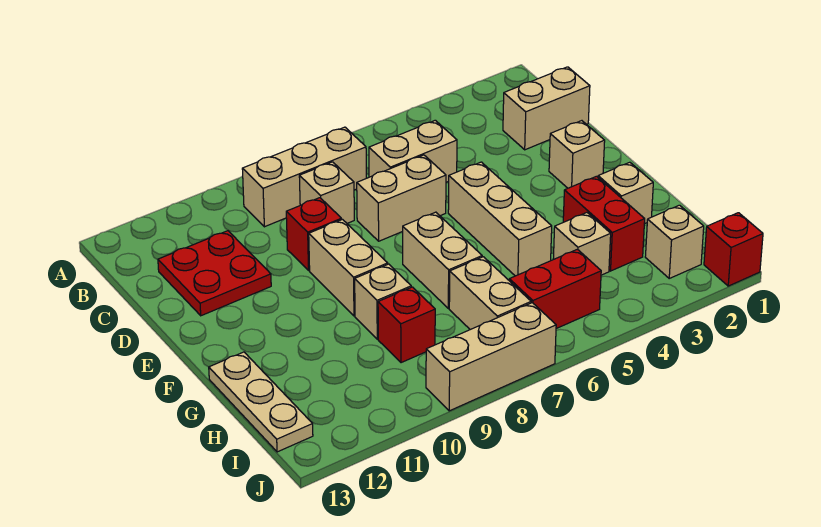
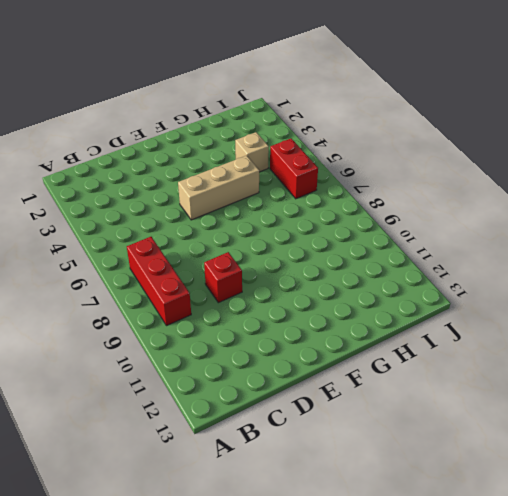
red brick B7:B9 level 1 -> tan brick B7:B9 level 1
none -> tan brick C1:C2 level 1
none -> tan brick C5:C6 level 1
none -> tan brick C8 level 1

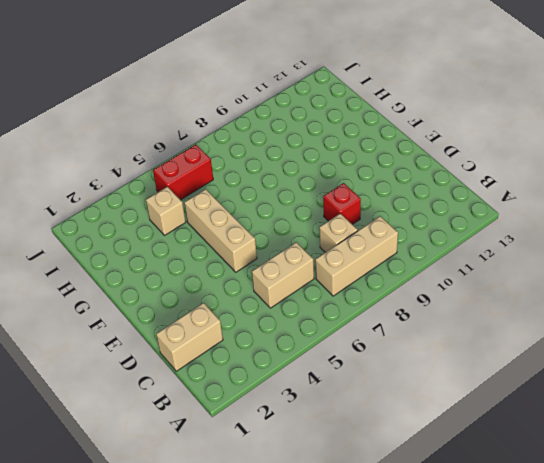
none -> red plate C11:D12 level 1
none -> tan brick D6:D7 level 1
none -> tan brick E2 level 1

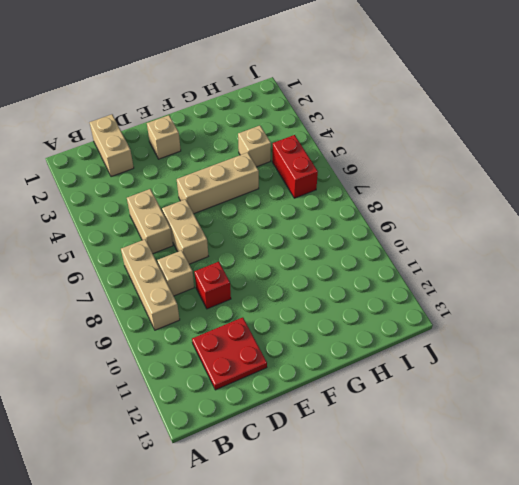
none -> tan brick E9:F9 level 1
none -> tan brick F7:G7 level 1
none -> tan brick G2 level 1

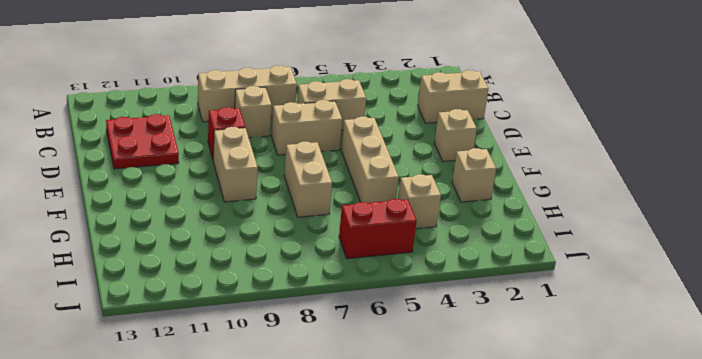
none -> red brick G3:H3 level 1
none -> tan brick G9 level 1
none -> tan plate G13:I13 level 1

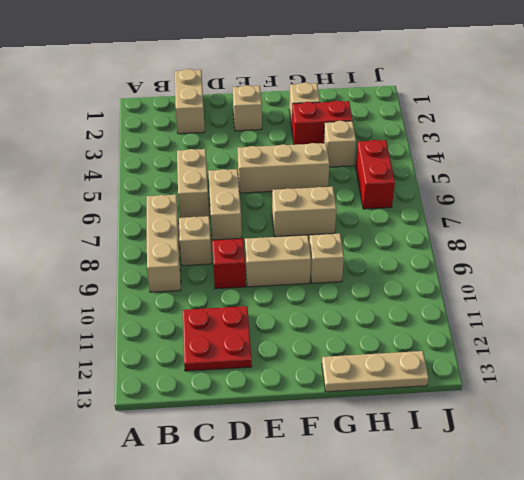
none -> tan brick H7:I7 level 1
none -> red brick H9 level 1
none -> tan brick I2 level 1

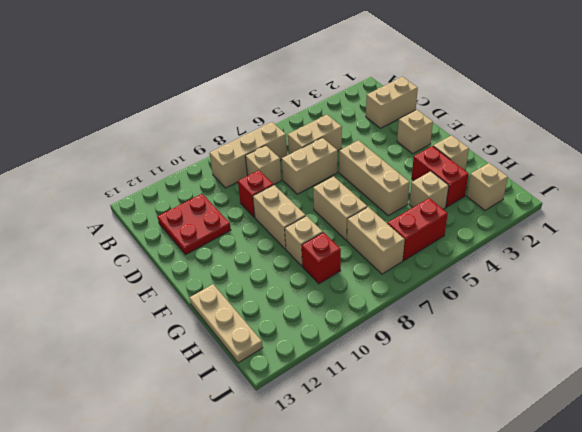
none -> red brick J1 level 1
none -> tan brick J7:J9 level 1

